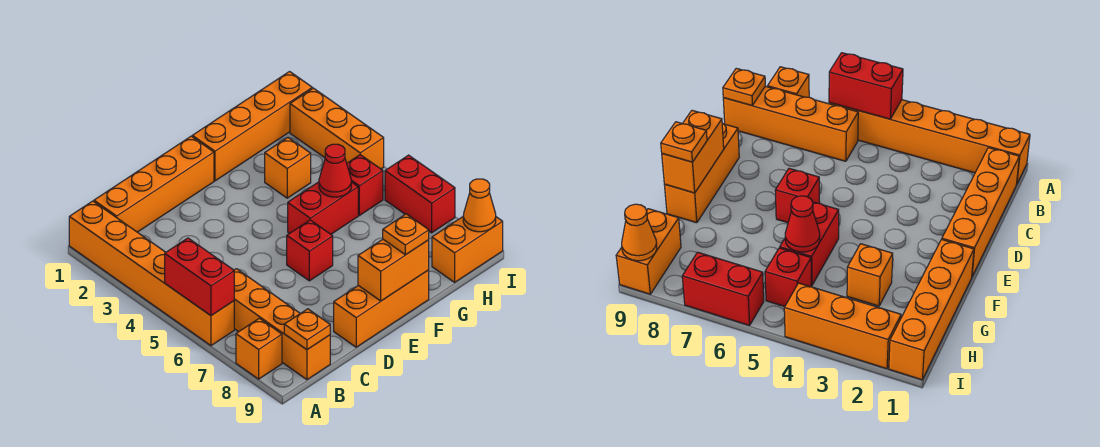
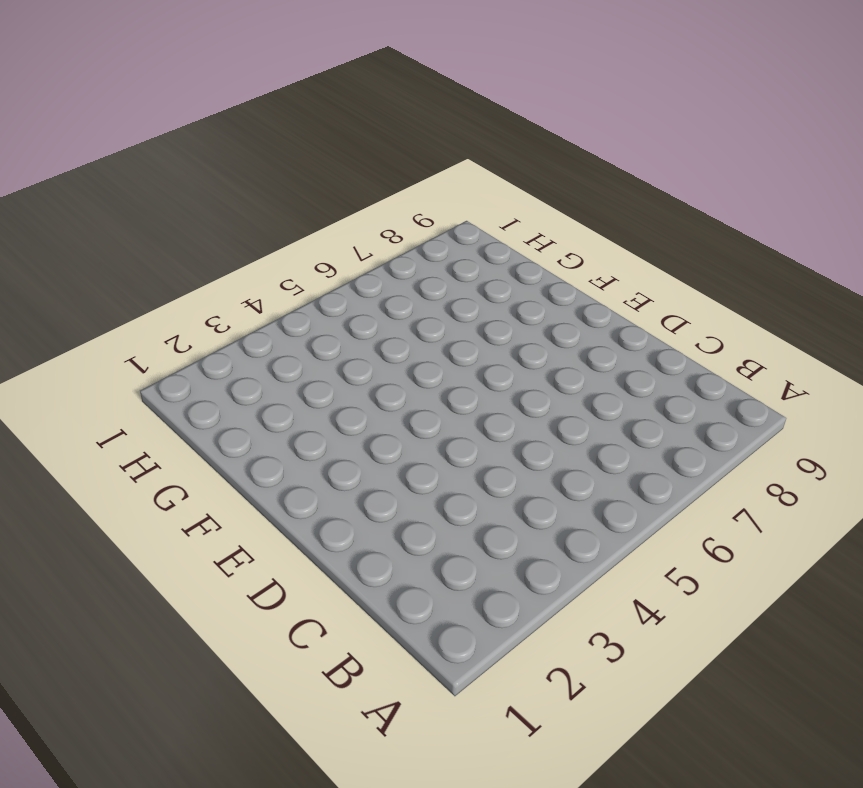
none -> orange brick A1:A6 level 1
none -> orange brick A8 level 1
none -> orange brick B1:E1 level 1

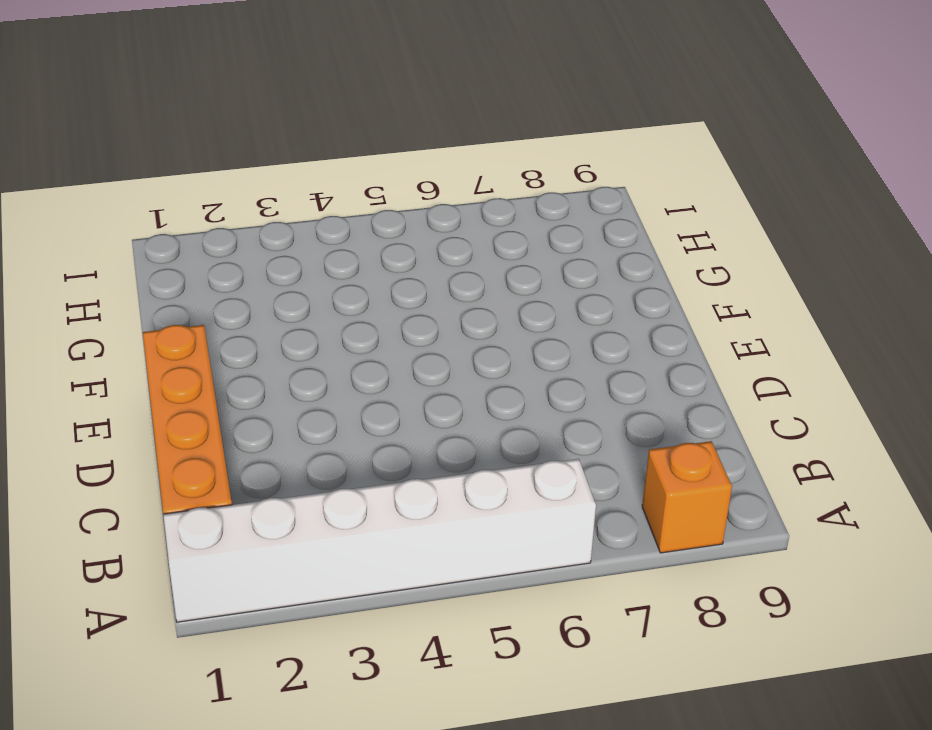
white brick A1:A6 level 1 -> orange brick A1:A6 level 1
none -> orange brick B6:B9 level 1
none -> orange brick D9:F9 level 1
none -> red brick E6 level 1

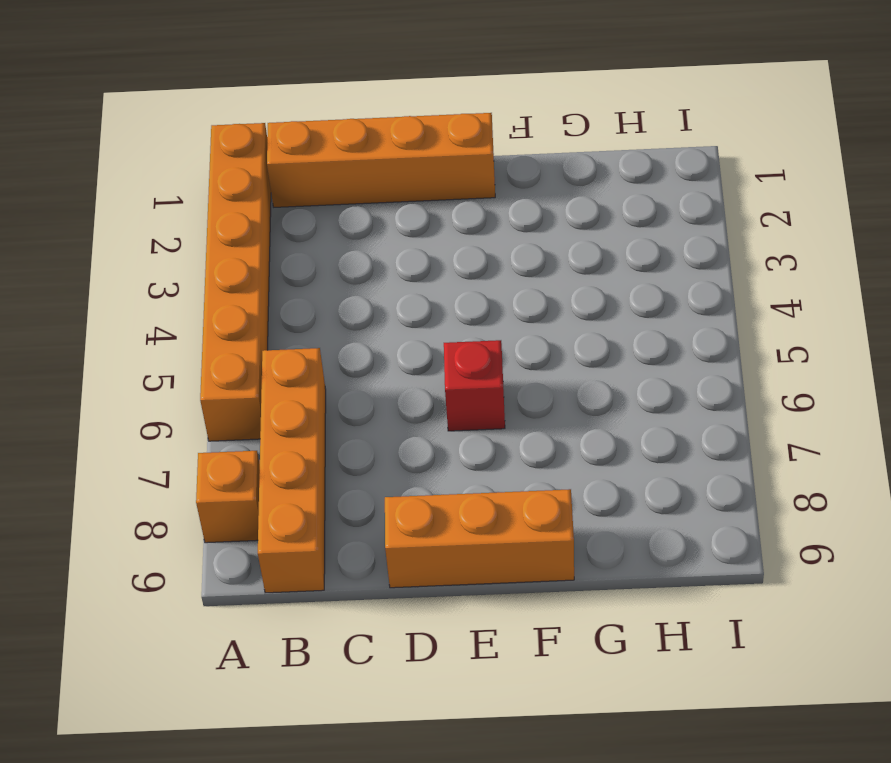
none -> orange brick F1:I1 level 1
none -> red brick F5:G5 level 1
none -> orange brick G3 level 1

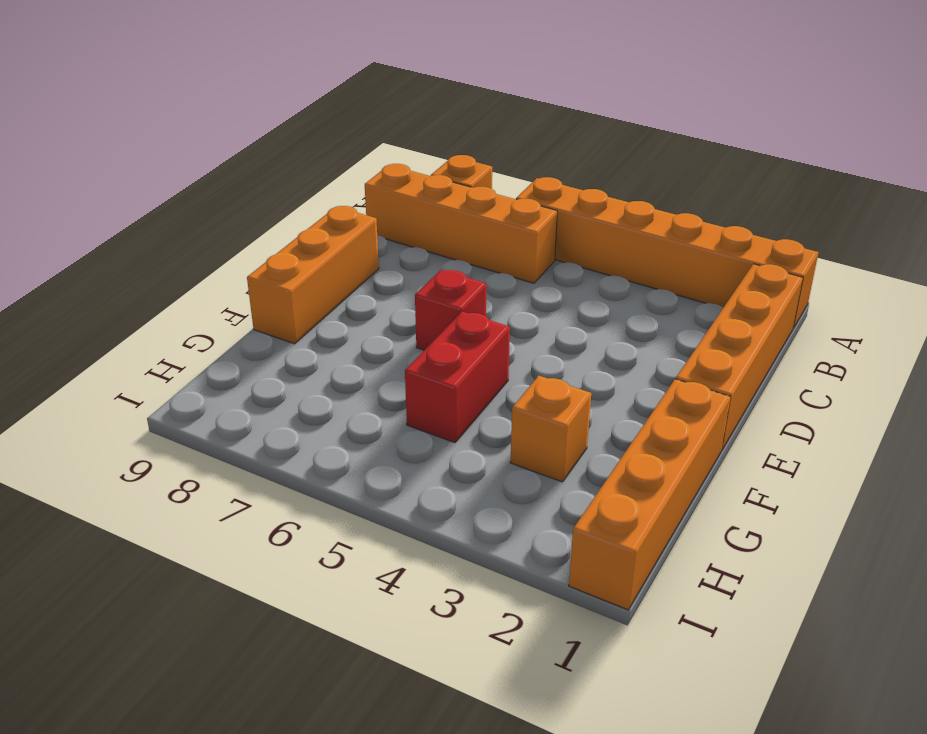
none -> red brick H5 level 1
none -> orange brick H9:I9 level 1
none -> orange brick I2:I4 level 1

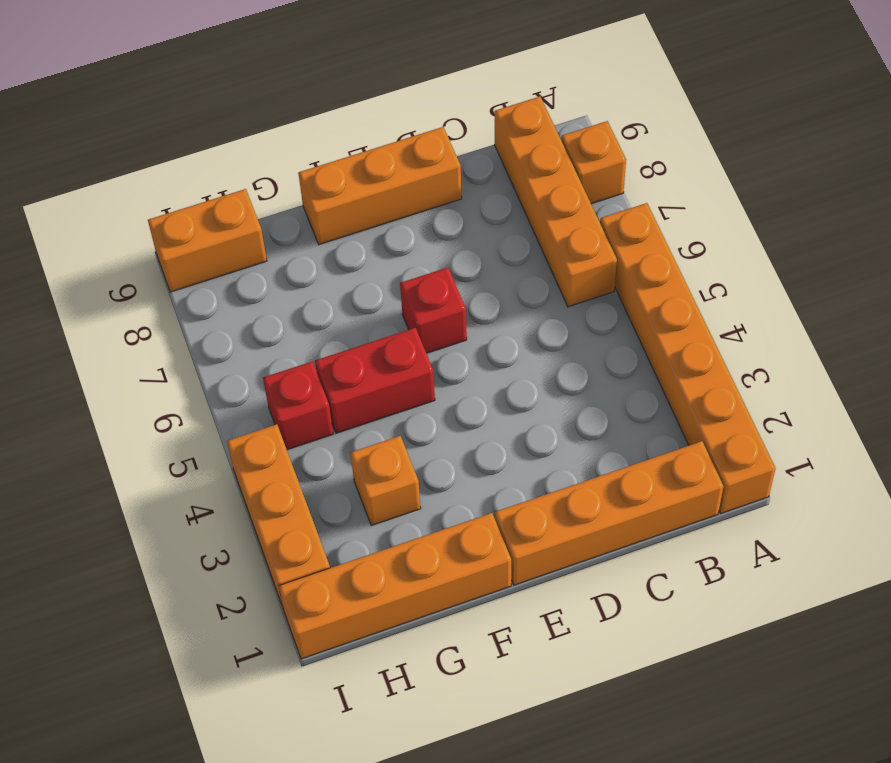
none -> red brick I6:I7 level 1
none -> red brick A5:A6 level 2
none -> orange plate B9 level 2

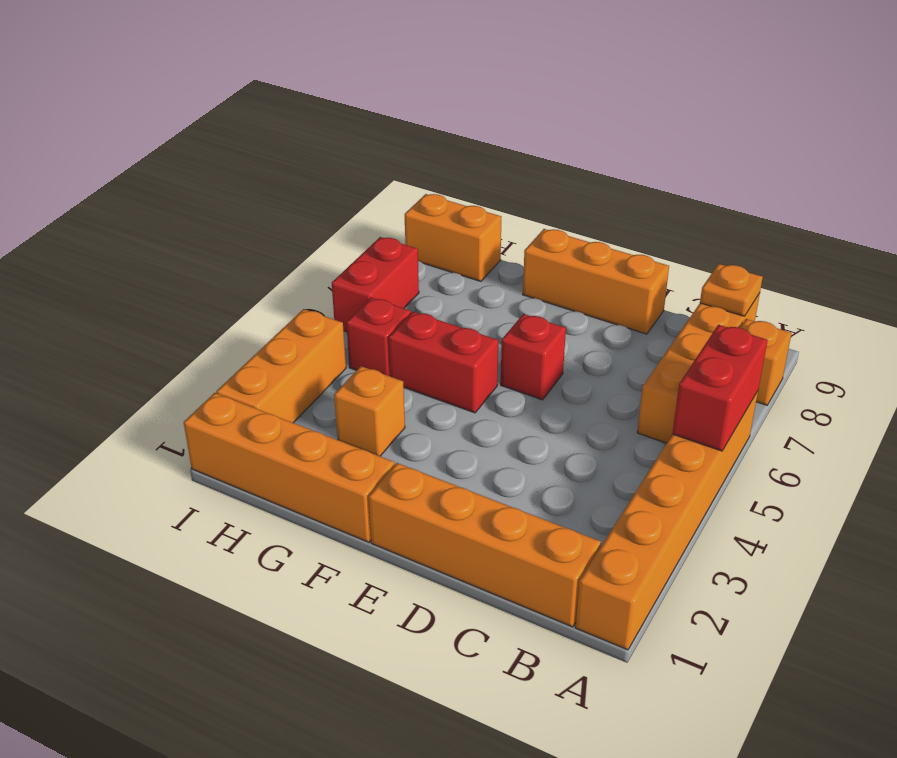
none -> orange brick E9:F9 level 2
none -> red cone G5 level 2
none -> orange cone I9 level 2

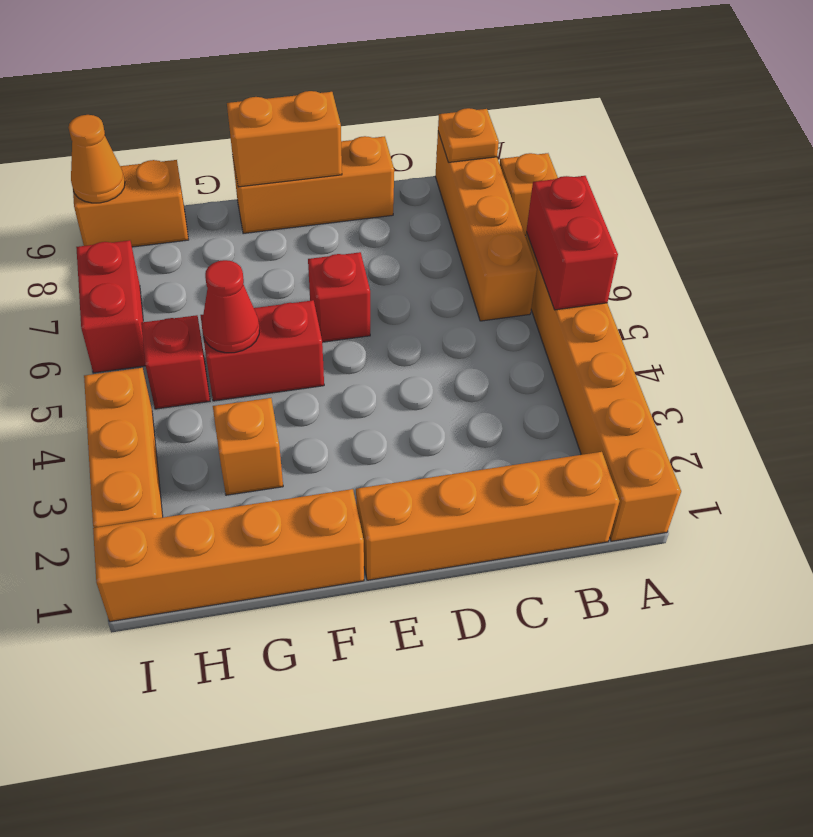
none -> orange plate F9 level 3

